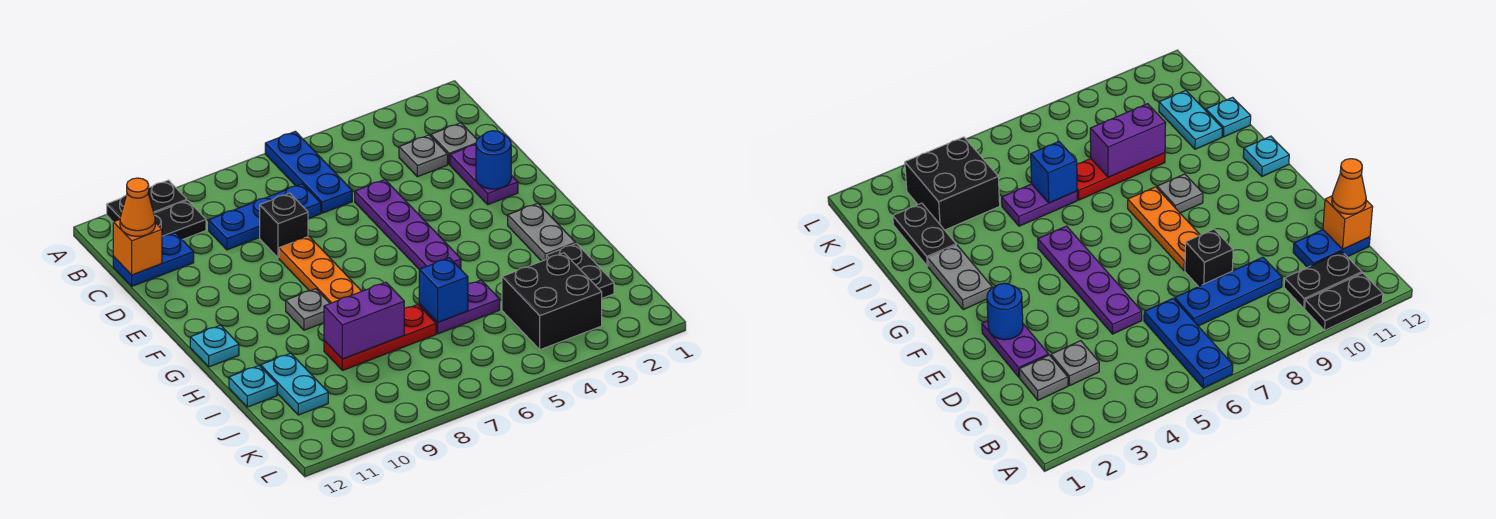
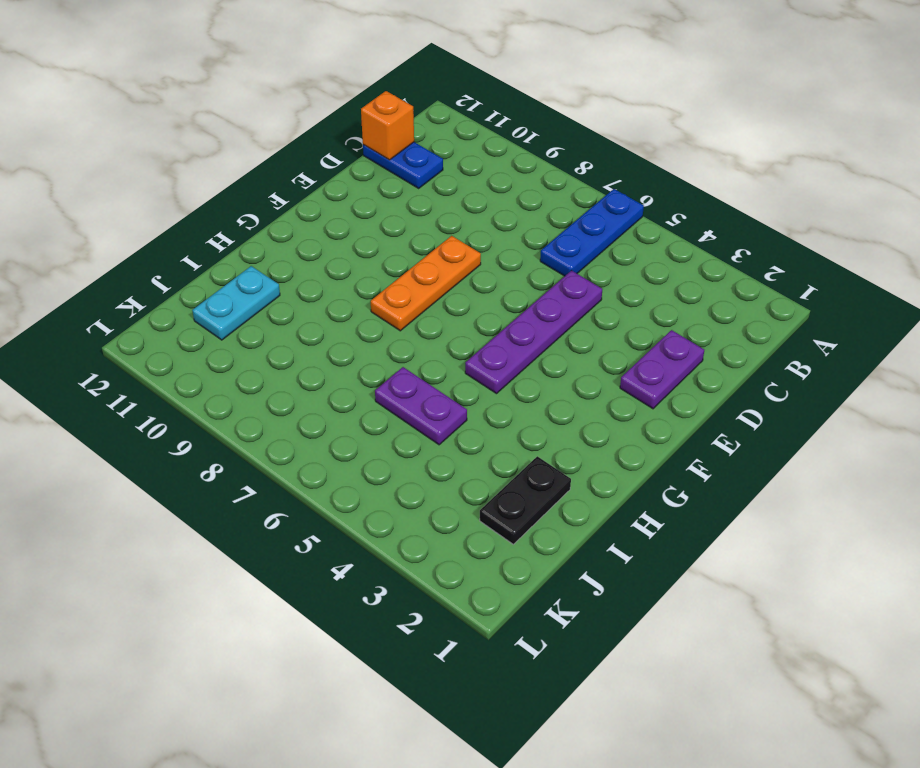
none -> black plate A10:A11 level 1
none -> black plate B10:B11 level 1
none -> grey plate C2 level 1

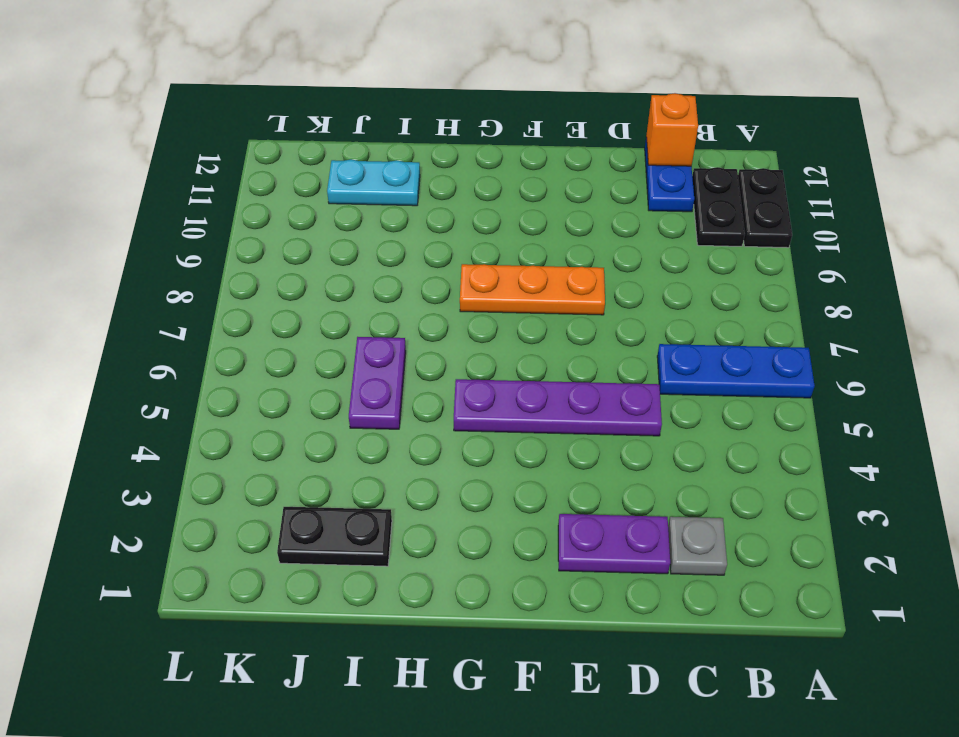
none -> grey plate C3 level 1
none -> blue plate C7:C9 level 1
none -> black brick D8 level 1

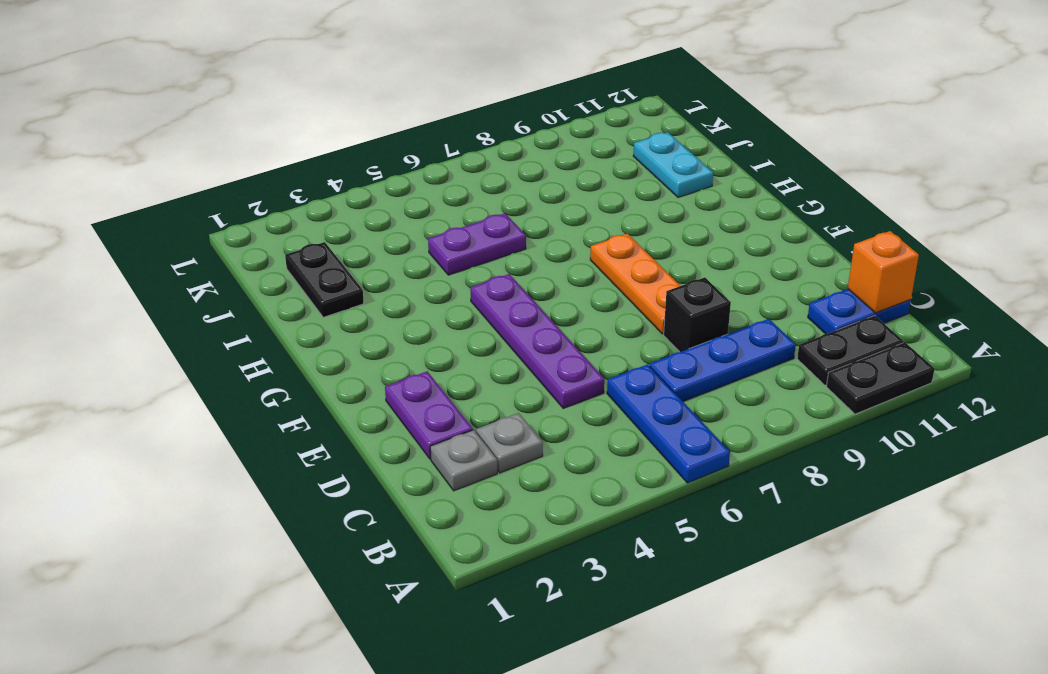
none -> grey plate G2:H2 level 1
none -> grey plate G9 level 1
none -> cyan plate G12 level 1

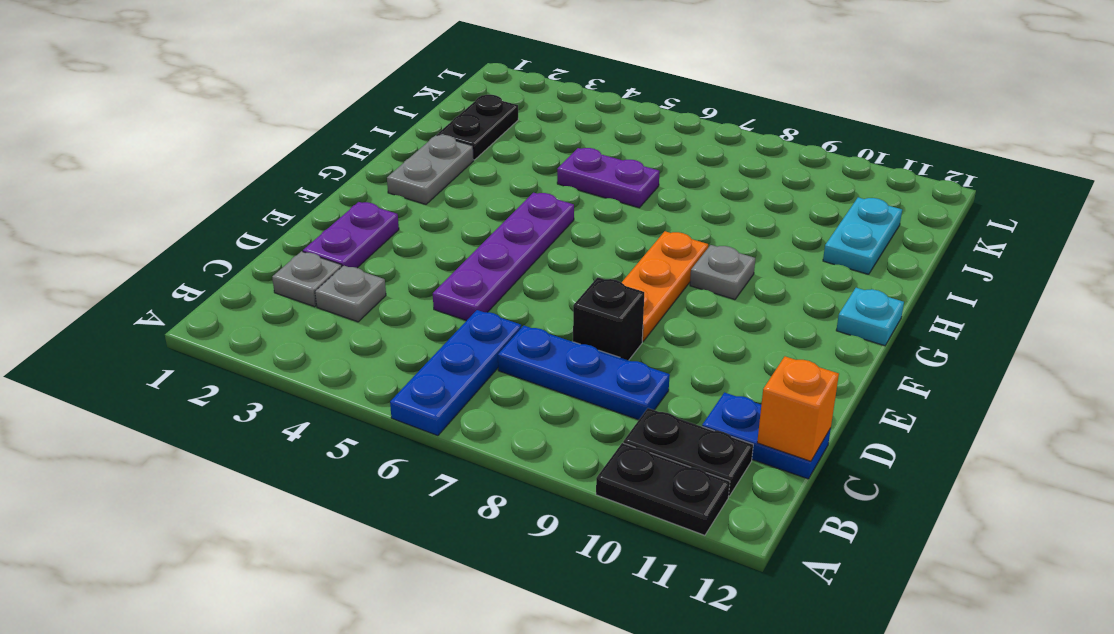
none -> red plate I7:I9 level 1
none -> cyan plate I12 level 1
none -> black brick J3:K4 level 1

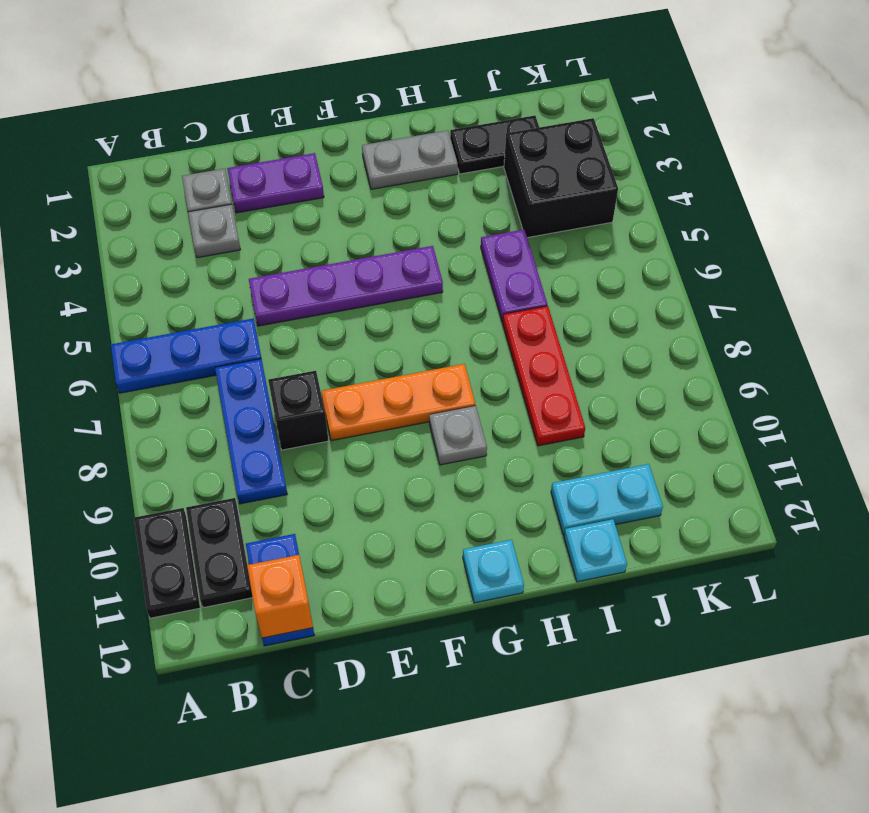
none -> blue round brick E2 level 2
none -> blue brick I6 level 2
none -> purple brick I8:I9 level 2

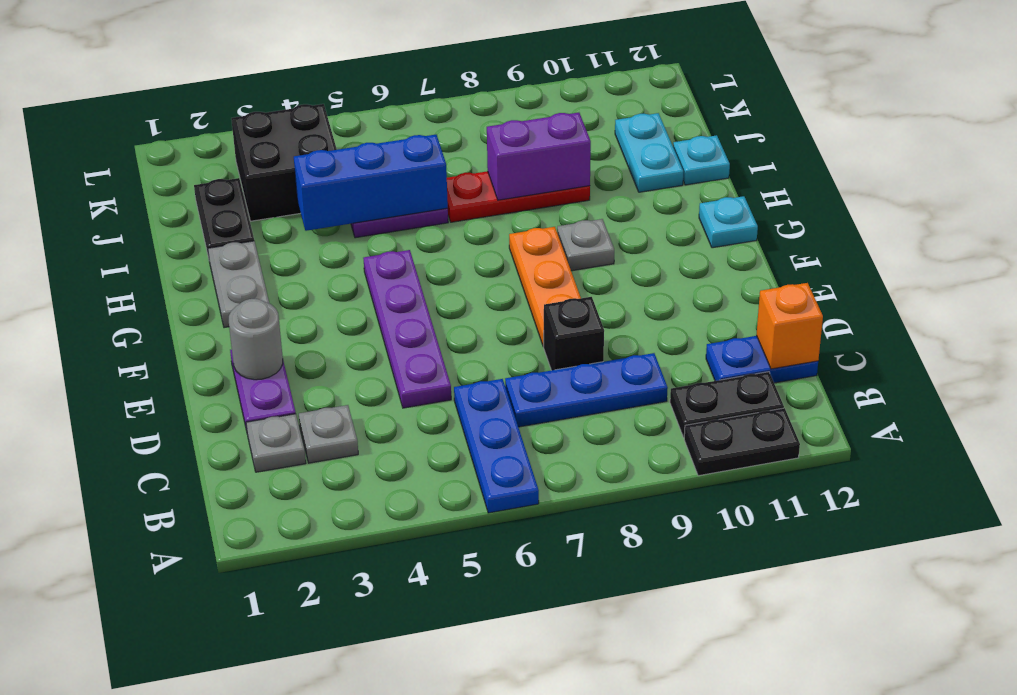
grey round brick E2 level 2 -> blue round brick E2 level 2
blue brick I4:I6 level 2 -> blue brick I6 level 2
none -> orange cone C12 level 3

